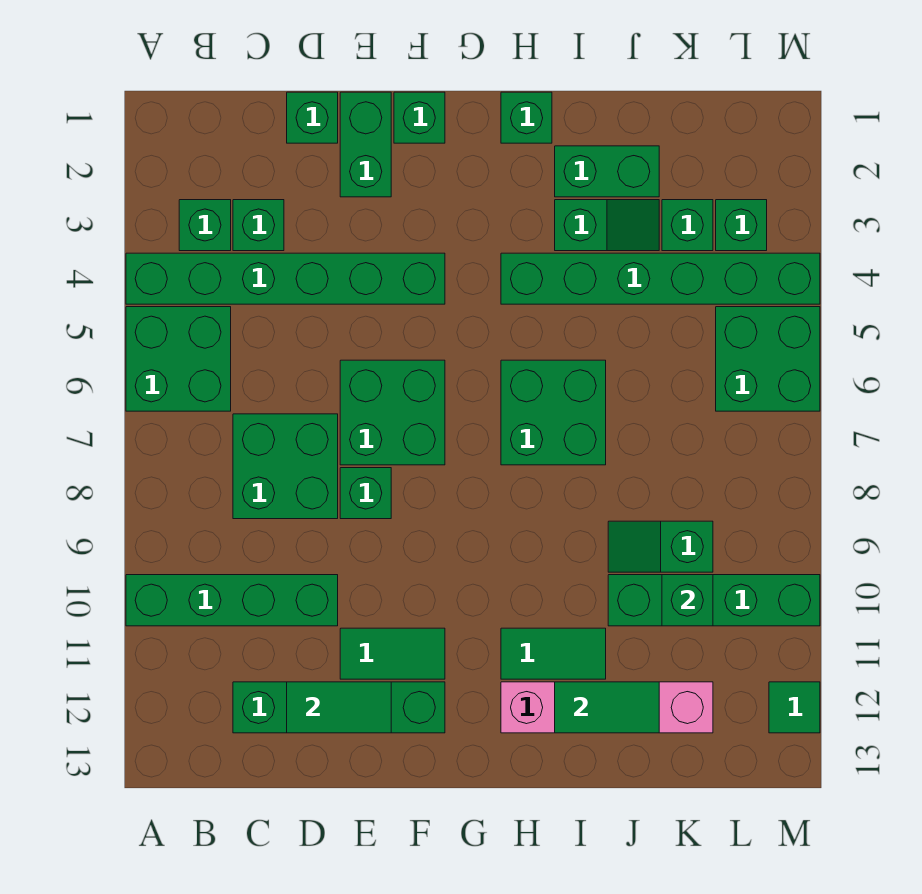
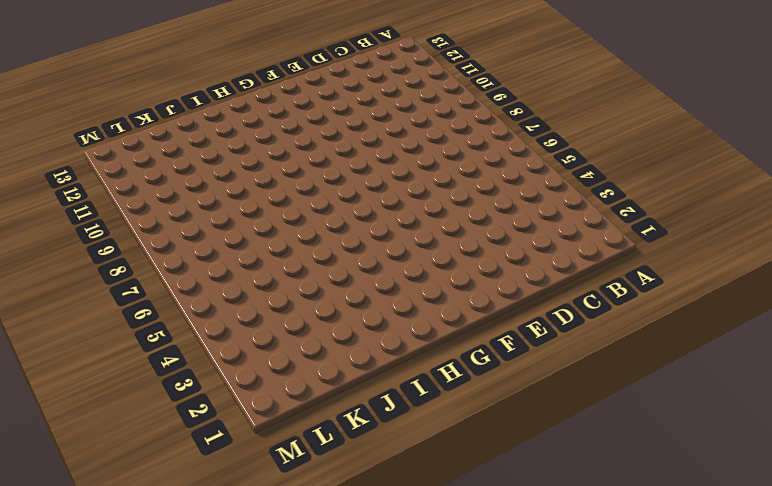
none -> green brick A4:F4 level 1
none -> green brick A5:B6 level 1
none -> green brick A10:D10 level 1

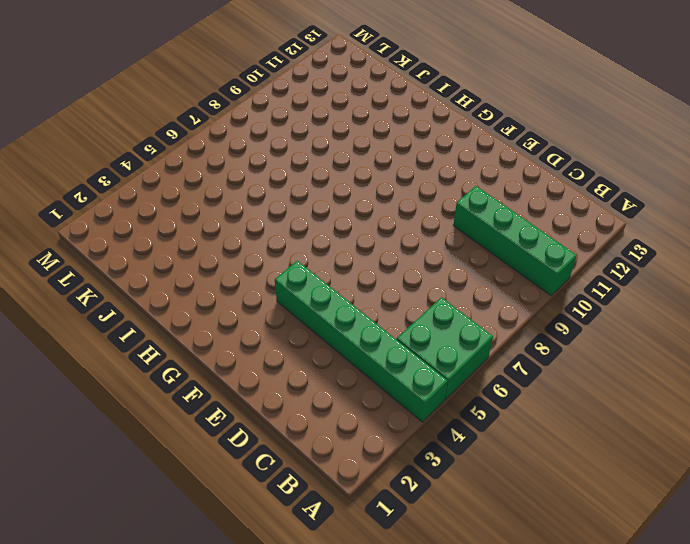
none -> green brick B3 level 1
none -> green brick C3 level 1
none -> green brick C7:D8 level 1

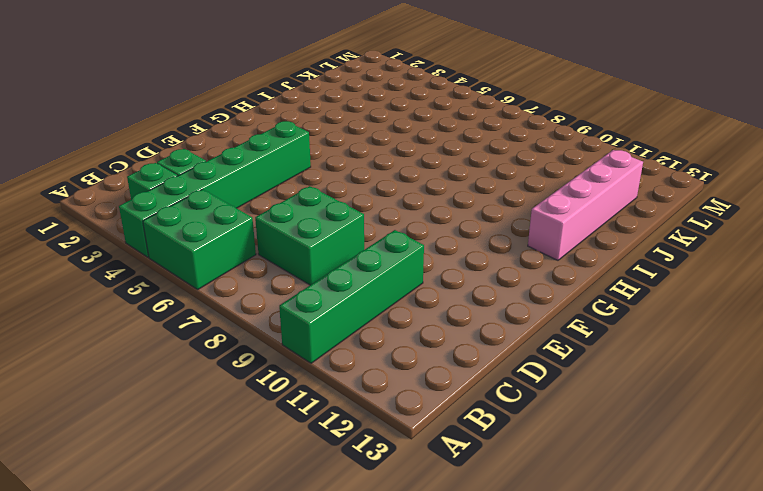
none -> green brick C12:F12 level 1
none -> green brick D1 level 1
none -> green brick E1:E2 level 1

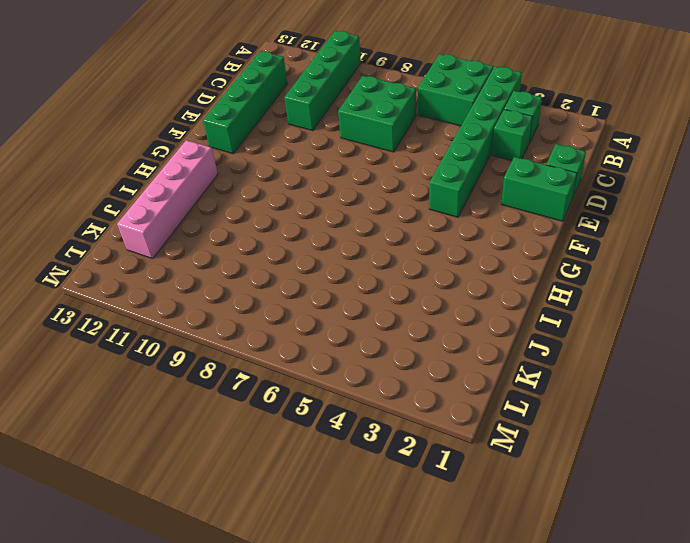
none -> green brick E6:F7 level 1
none -> green brick E8 level 1
none -> green tile E11:F11 level 1

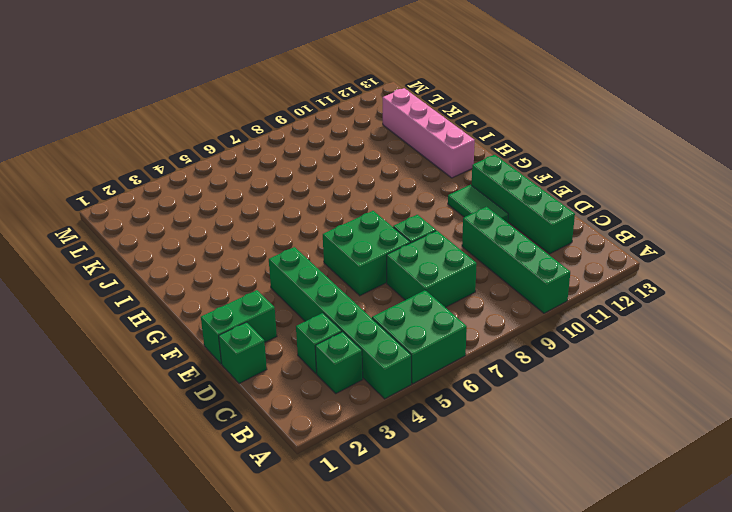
none -> green brick F1 level 1
none -> green brick H1 level 1
none -> green brick H4:M4 level 1

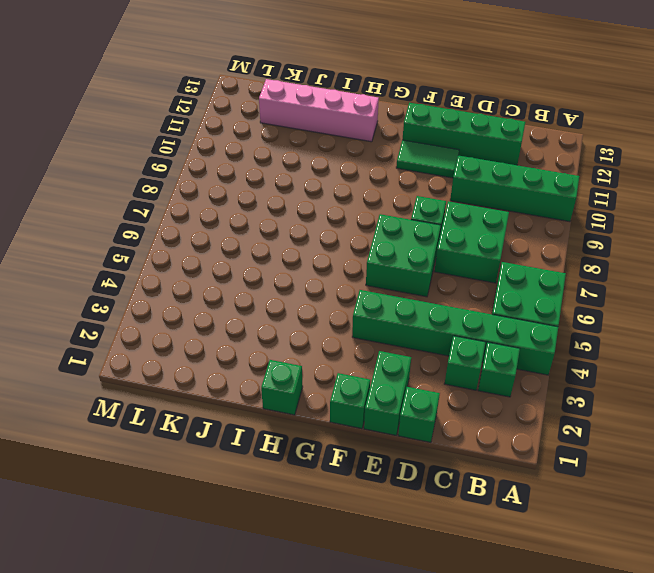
none -> green brick H4:M4 level 1
none -> green brick H6:I7 level 1
none -> green tile H11:I11 level 1

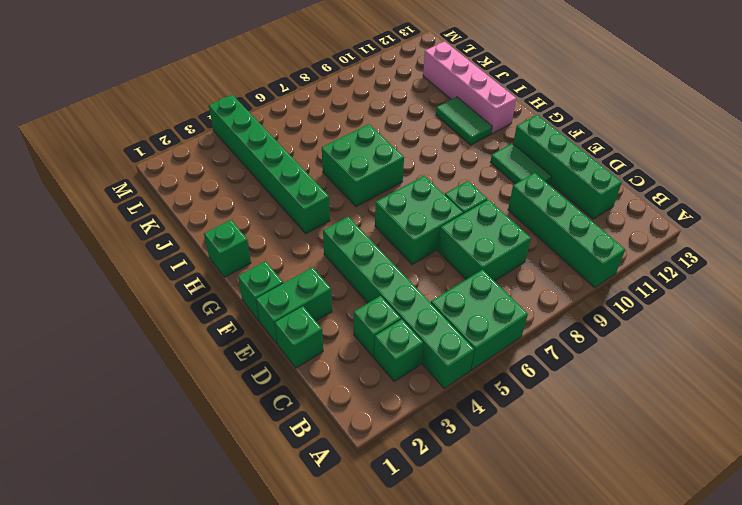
none -> green brick I2:J2 level 1
none -> green slope I3:J3 level 1 top I
none -> green slope J9:K9 level 1 top K

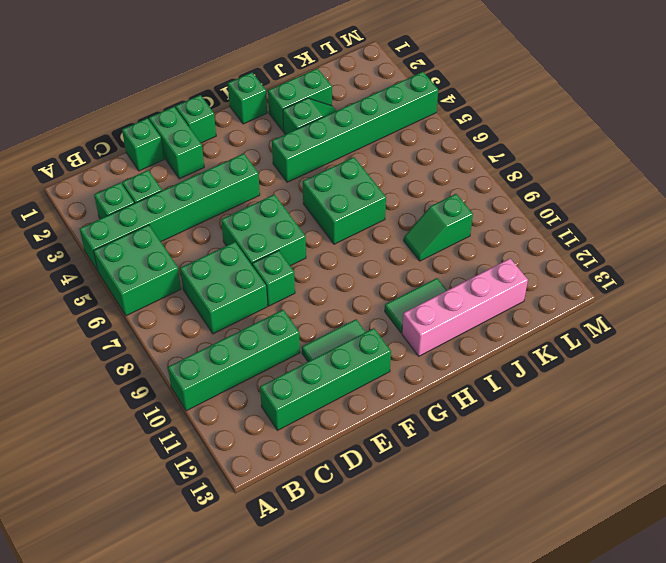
none -> green brick J10:M10 level 1
none -> green brick K3 level 1
none -> green brick L3 level 1

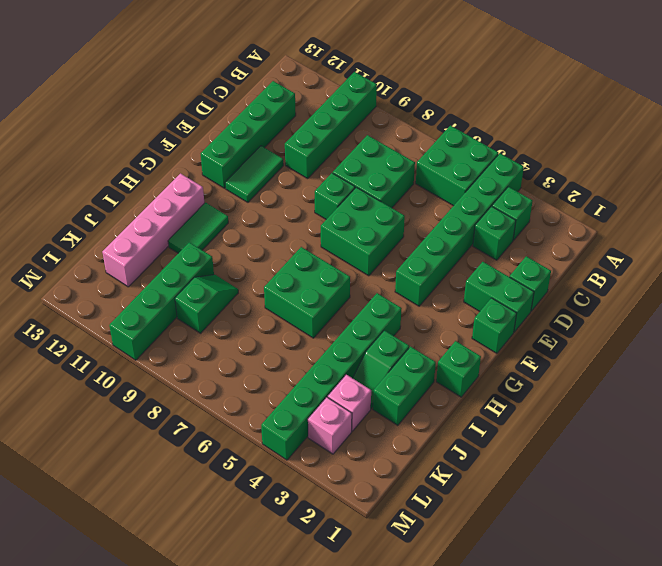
pink brick K3 level 1 -> green brick K3 level 1
pink brick L3 level 1 -> green brick L3 level 1
none -> green brick L5:M6 level 1
none -> green tile M12 level 1
none -> green tile D12:E12 level 2

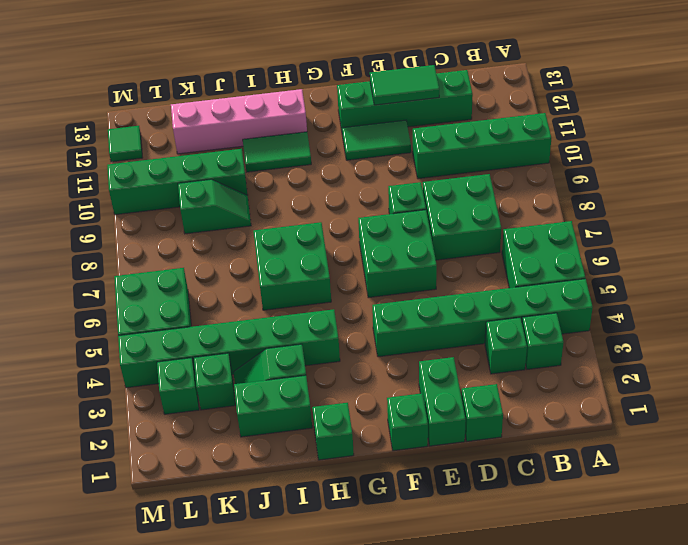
none -> green tile I12:J12 level 2
none -> green brick K10 level 2

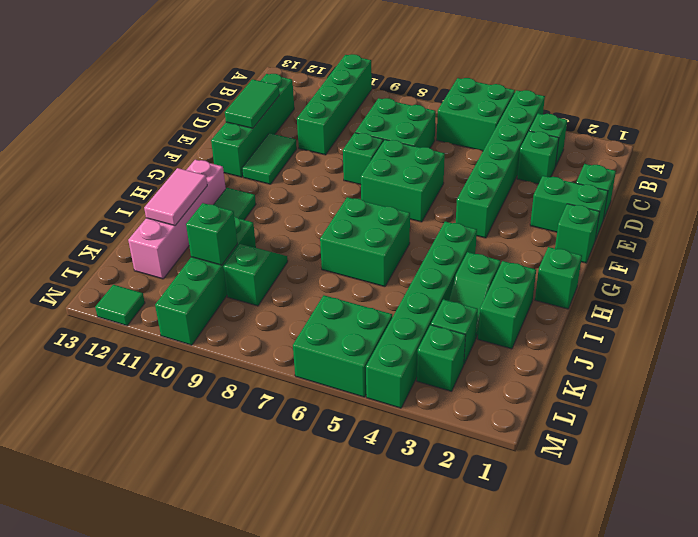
pink tile I12:J12 level 2 -> green tile I12:J12 level 2

